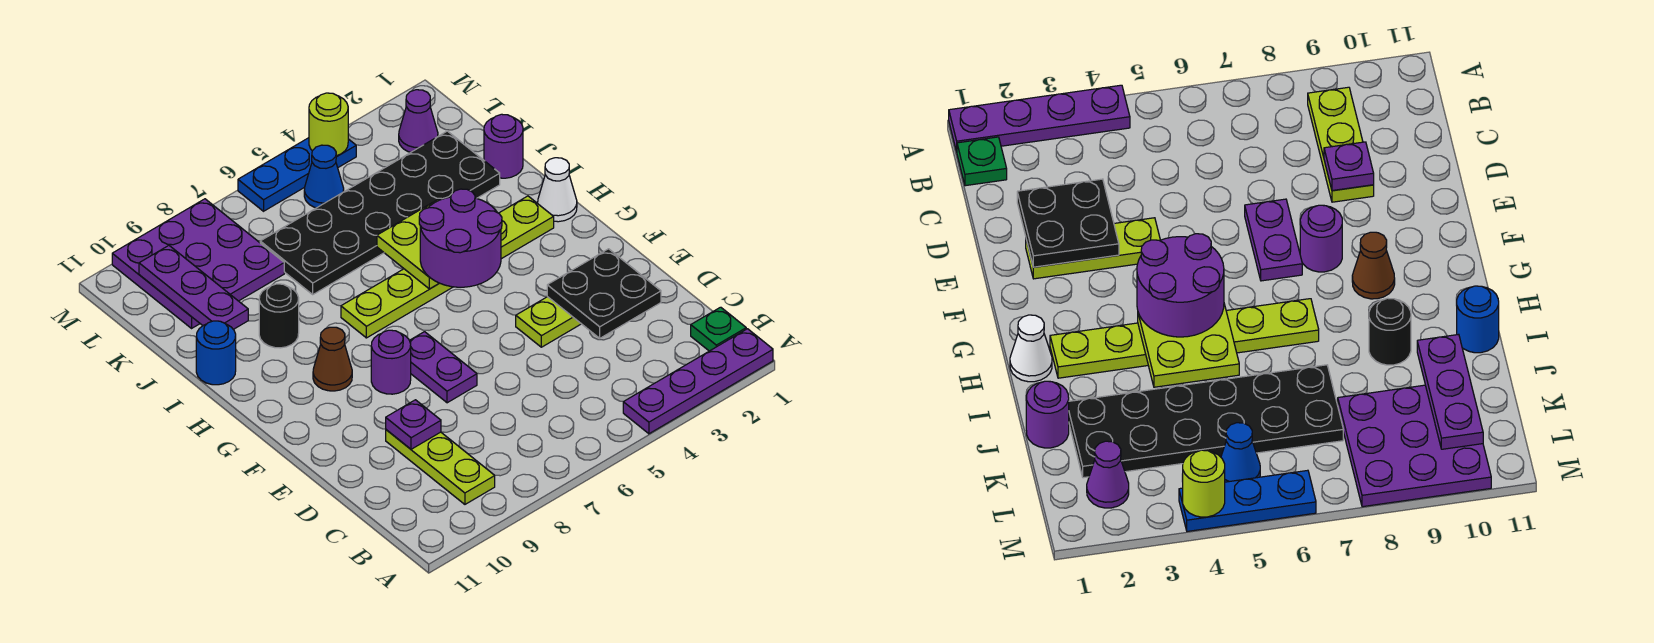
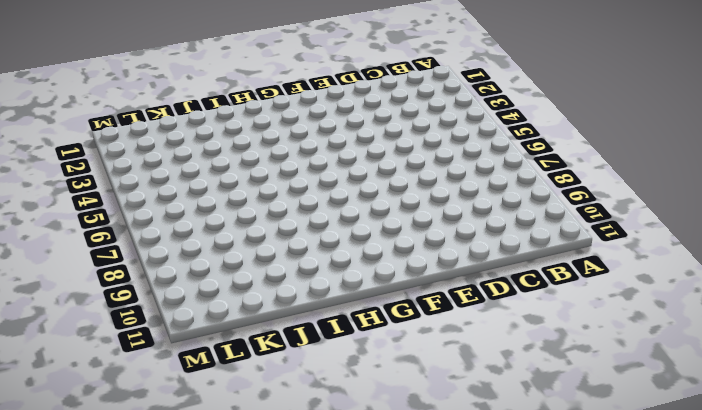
none -> purple plate A1:A4 level 1
none -> green plate B1 level 1
none -> lime plate B9:D9 level 1

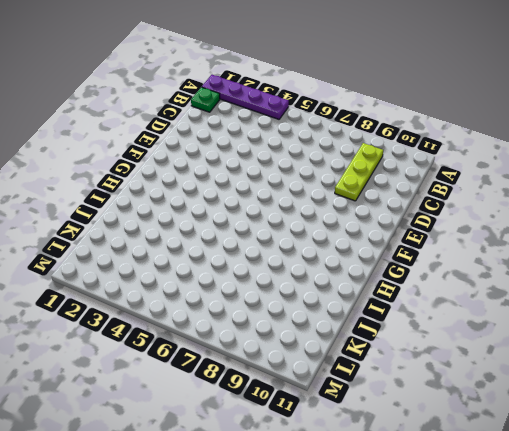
none -> lime plate E2:E4 level 1
none -> purple plate E7:F7 level 1
none -> purple round brick F8 level 1

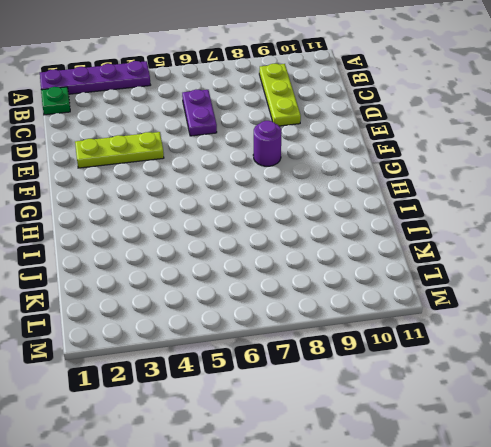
purple plate C6:D6 level 1 -> purple plate E7:F7 level 1
none -> brown cone G9 level 1
none -> white cone H1 level 1
none -> lime plate H2:H7 level 1

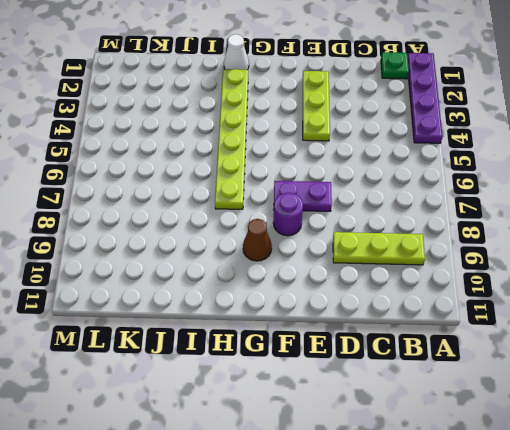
none -> black round brick I9 level 1
none -> blue round brick I11 level 1
none -> purple round brick J1 level 1

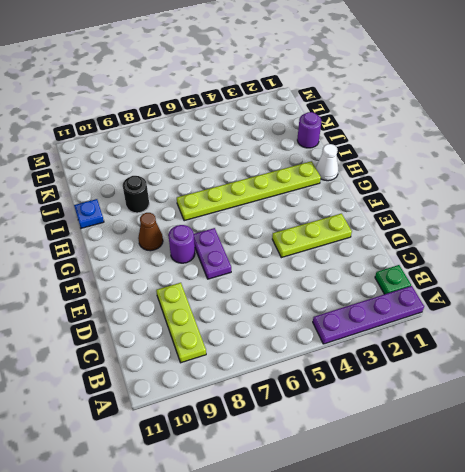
blue plate I11 level 1 -> blue round brick I11 level 1
none -> black plate J2:K7 level 1
none -> purple plate K8:M10 level 1
none -> purple cone L2 level 1

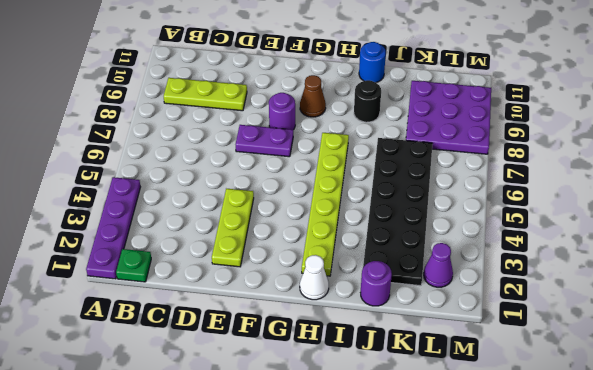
none -> blue cone L5 level 1
none -> blue plate M4:M6 level 1
none -> black plate D2:E3 level 2

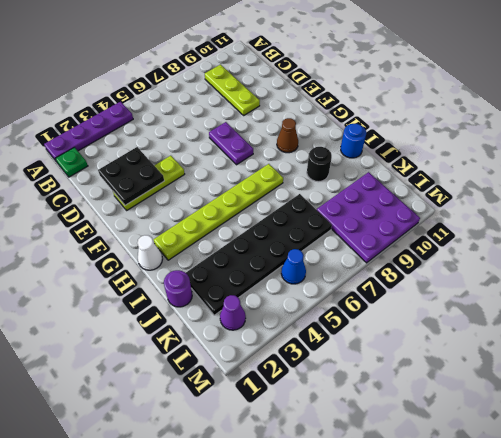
none -> purple round brick F8 level 1
none -> blue plate M4:M6 level 1
none -> purple plate D9 level 2

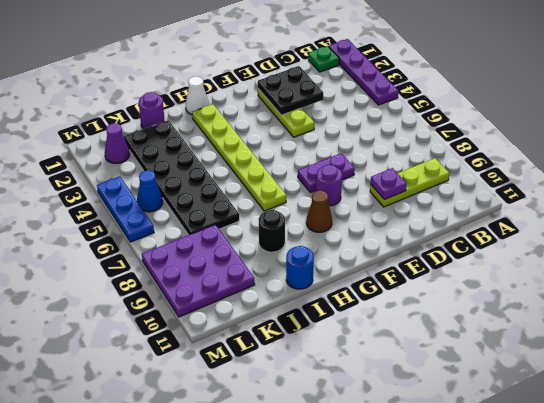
none -> lime plate H4:I5 level 2
none -> purple plate J10:L10 level 2
none -> lime round brick M4 level 2

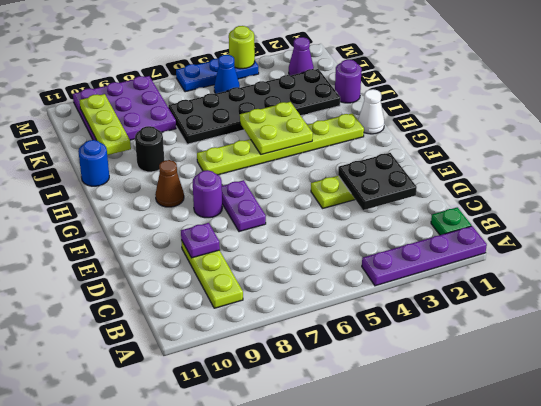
lime plate J10:L10 level 2 -> purple plate J10:L10 level 2
none -> purple round brick G4:H5 level 3

